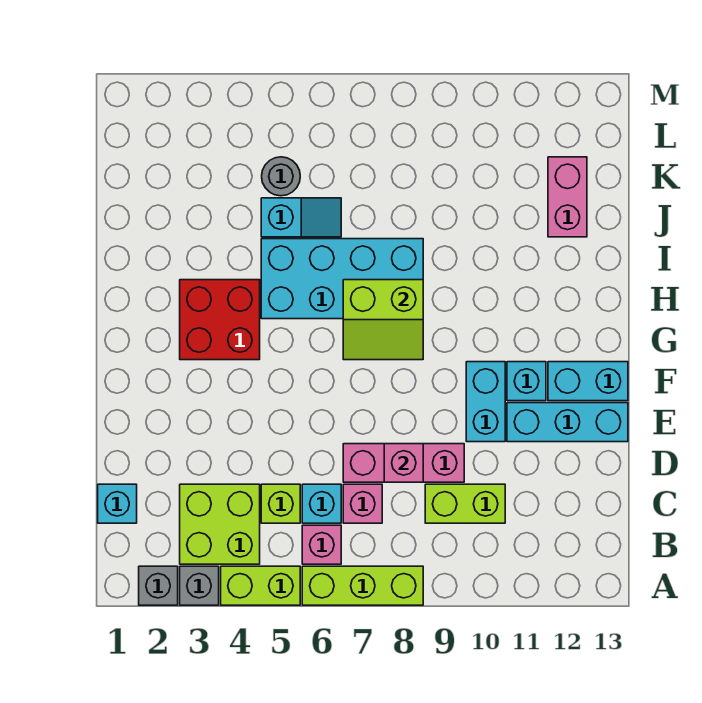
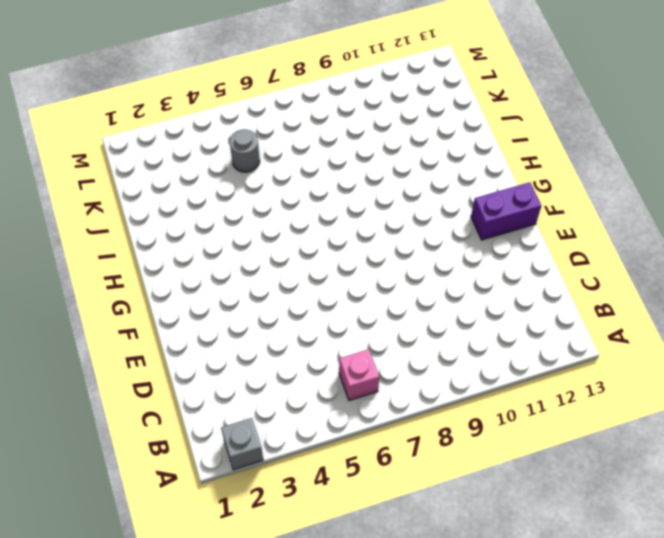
purple brick F12:F13 level 1 -> cyan brick F12:F13 level 1
none -> grey brick A3 level 1
none -> lime brick A4:A5 level 1
none -> lime brick A6:A8 level 1

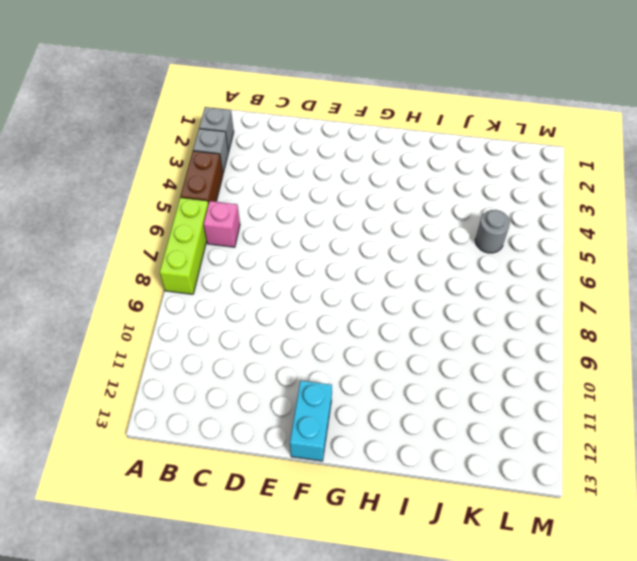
brown brick A4:A5 level 1 -> lime brick A4:A5 level 1
none -> lime brick B3:C4 level 1
none -> cyan brick C1 level 1
none -> lime brick C5 level 1

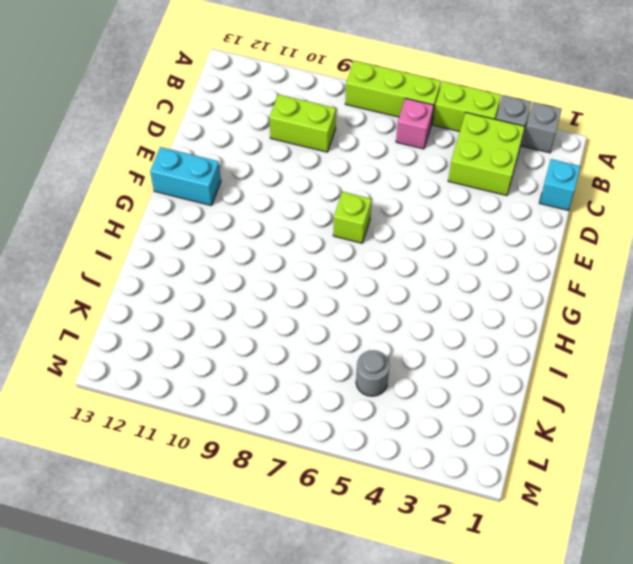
lime brick F7 level 1 -> lime brick C5 level 1
none -> cyan brick C6 level 1
none -> pink brick C7 level 1
none -> pink brick D7:D9 level 1

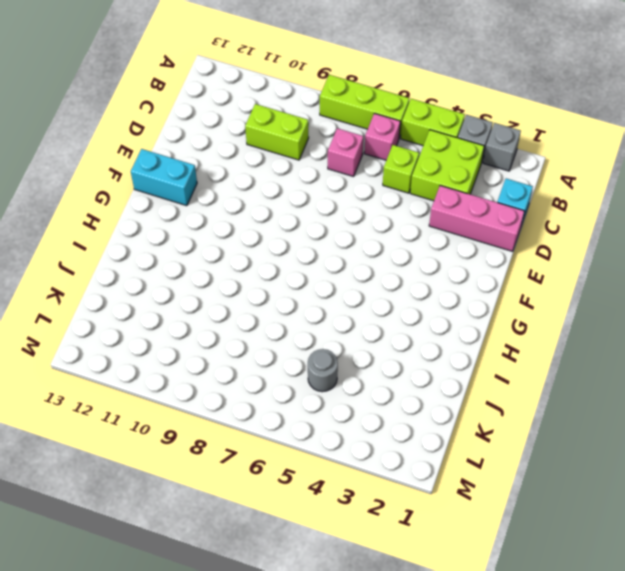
pink brick D1:D3 level 1 -> pink brick D7:D9 level 1
none -> cyan brick C6 level 1
none -> cyan brick E10:F10 level 1
none -> cyan brick E11:E13 level 1

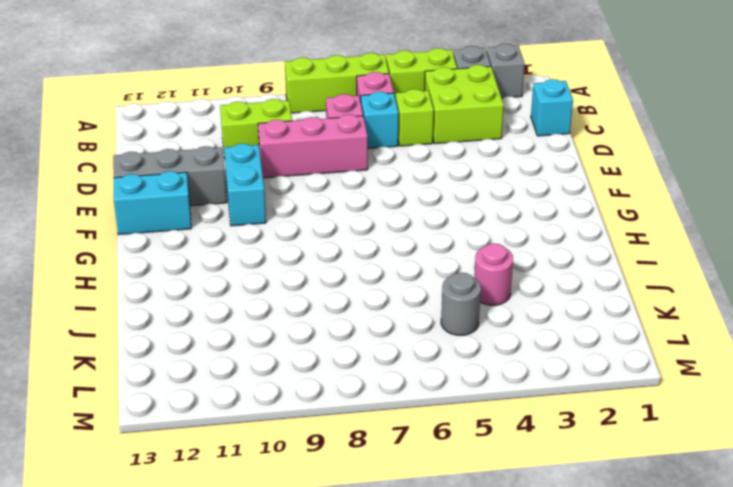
grey brick E11:E13 level 1 -> cyan brick E11:E13 level 1
pink round brick J4 level 1 -> none
none -> cyan brick F11 level 1
none -> red brick G3:H4 level 1
none -> cyan brick H5:I8 level 1

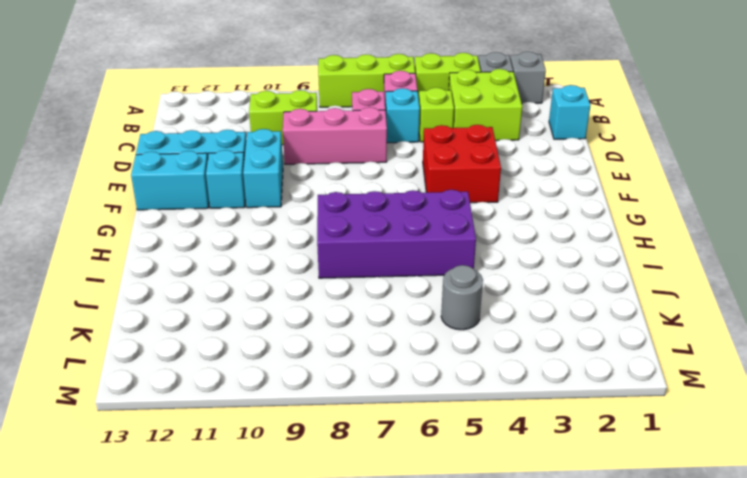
red brick E4:F5 level 1 -> red brick G3:H4 level 1
purple brick H5:I8 level 1 -> cyan brick H5:I8 level 1
none -> cyan slope J5:J6 level 1 top 5
none -> pink brick J12:K12 level 1
none -> pink brick D8 level 2

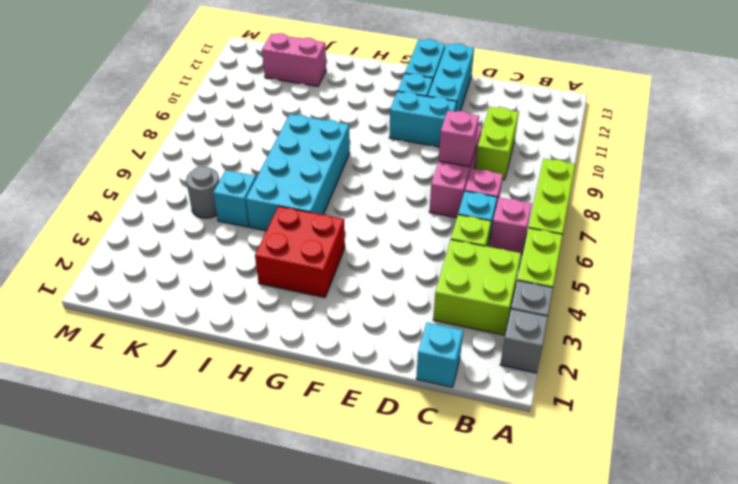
none -> lime slope G7:H8 level 2 top H

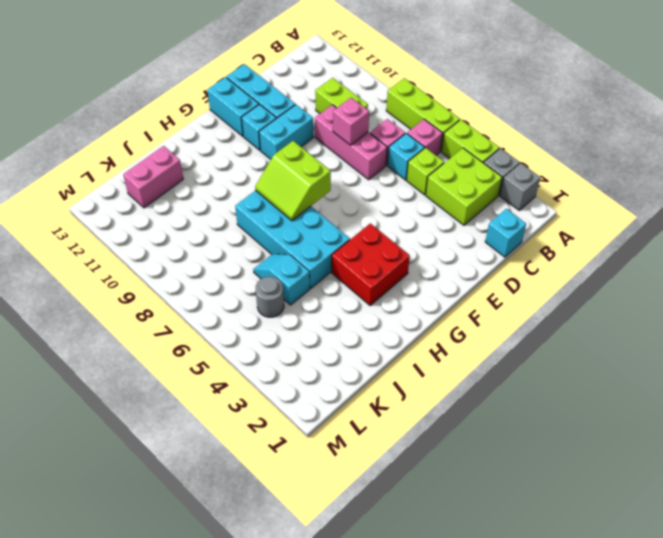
lime slope G7:H8 level 2 top G -> lime slope G7:H8 level 2 top H

